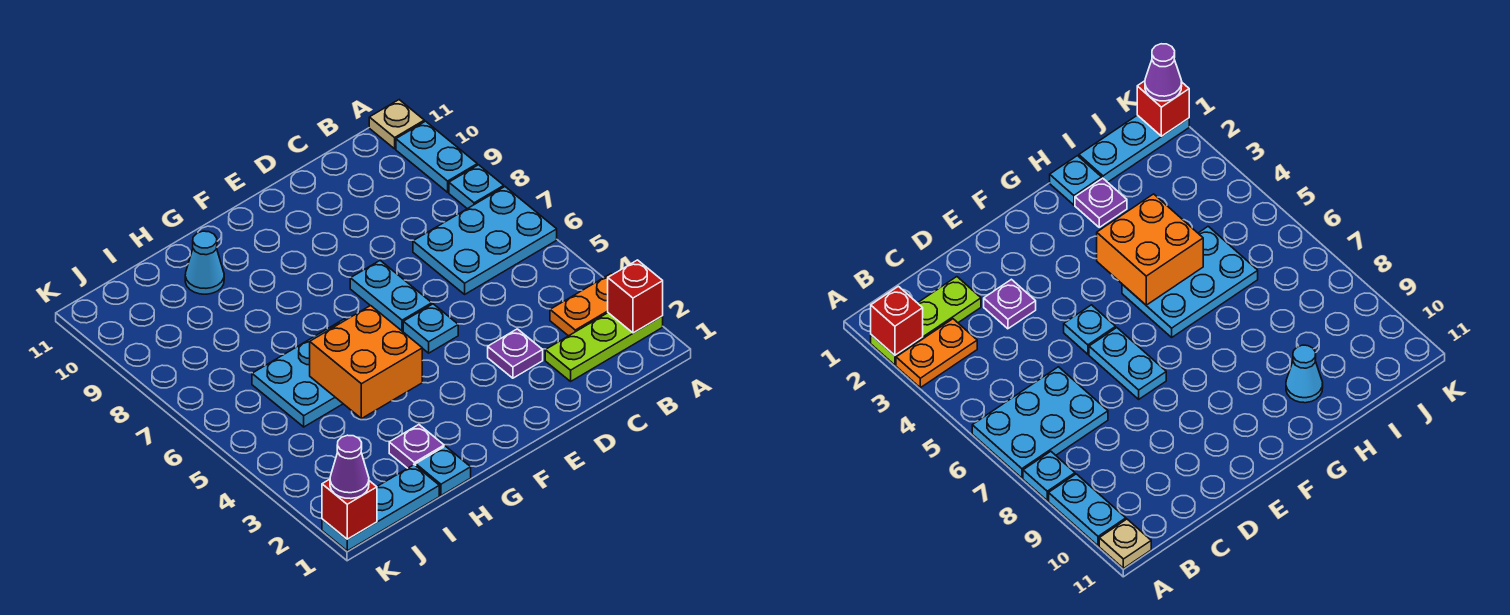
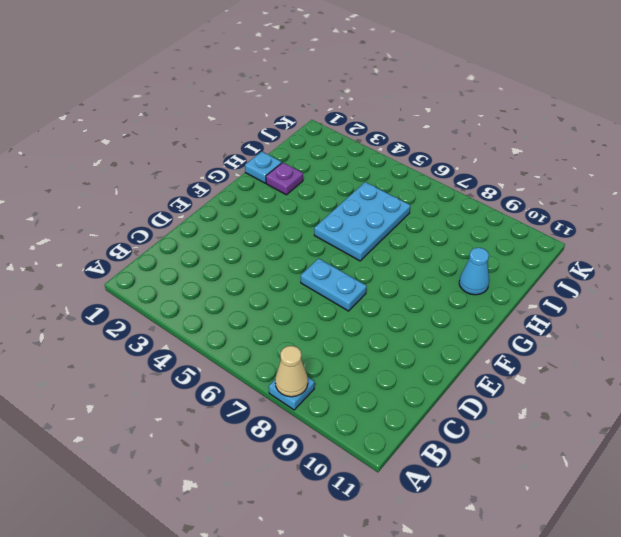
tan cone A8 level 2 -> none
none -> lime plate A2:C2 level 1
none -> orange plate A3:B3 level 1
none -> cyan plate A6:C7 level 1

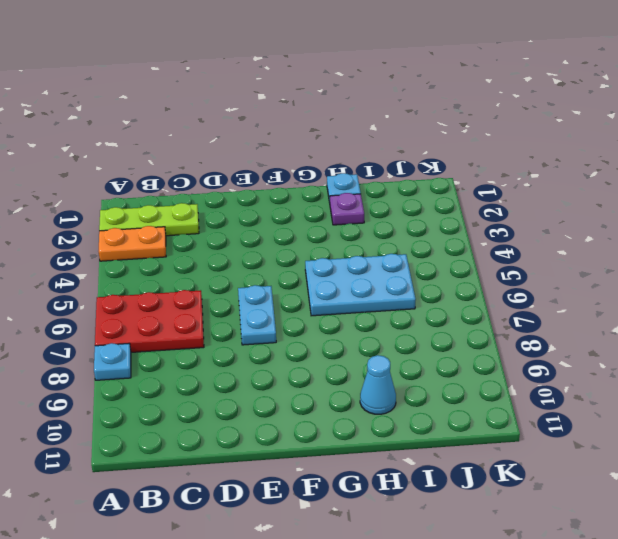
red plate A6:C7 level 1 -> cyan plate A6:C7 level 1
none -> cyan plate A9:A10 level 1
none -> tan plate A11 level 1
none -> purple plate D3 level 1

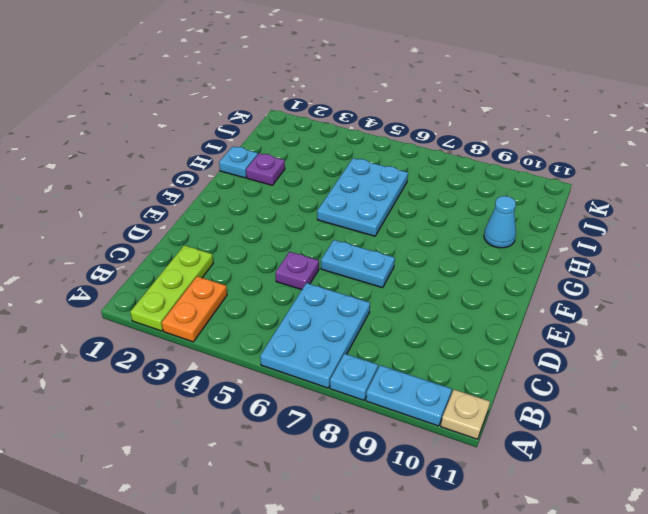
purple plate D5 level 1 -> purple plate D3 level 1
none -> cyan plate E5 level 1
none -> cyan plate I1:K1 level 1
none -> red brick A2 level 2

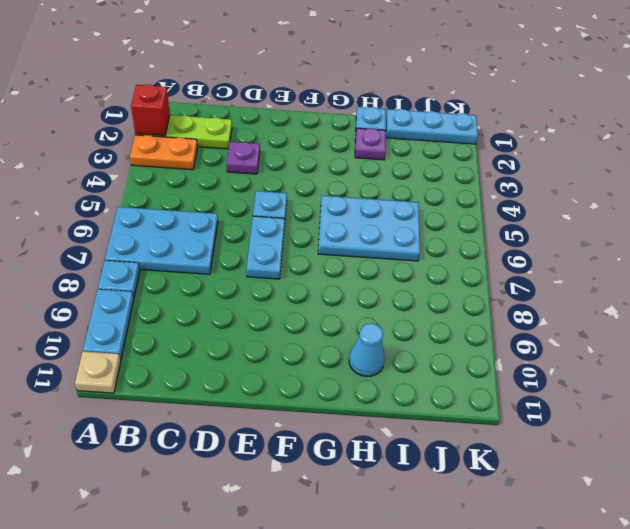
none -> orange brick G4:H5 level 2
none -> red brick K1 level 2
none -> purple cone K1 level 3

